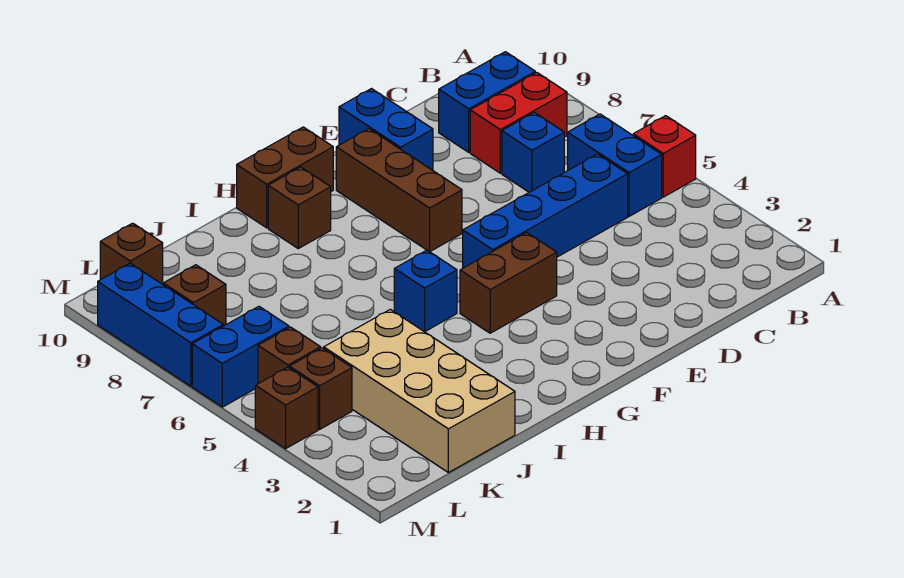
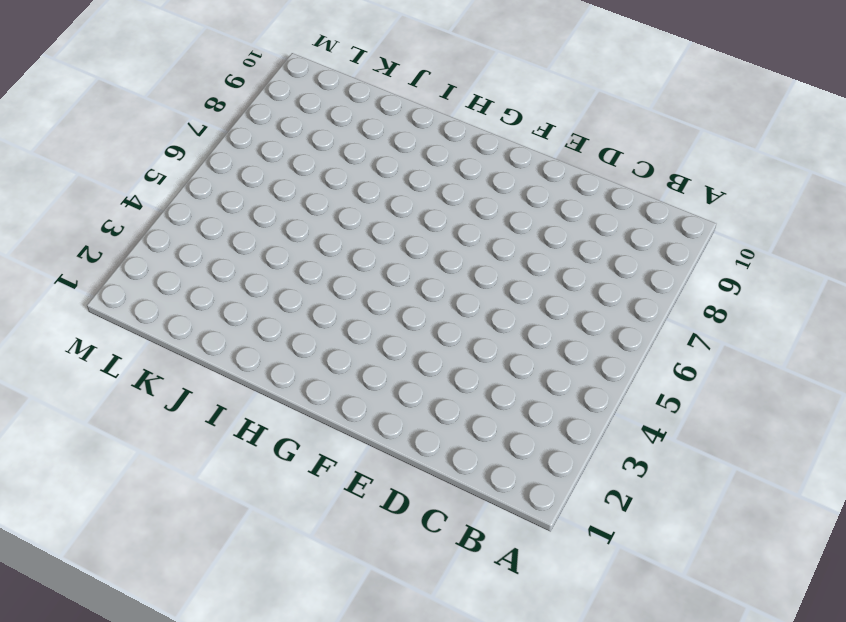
none -> red brick A5 level 1
none -> blue brick B5:B6 level 1
none -> red brick B8:C8 level 1

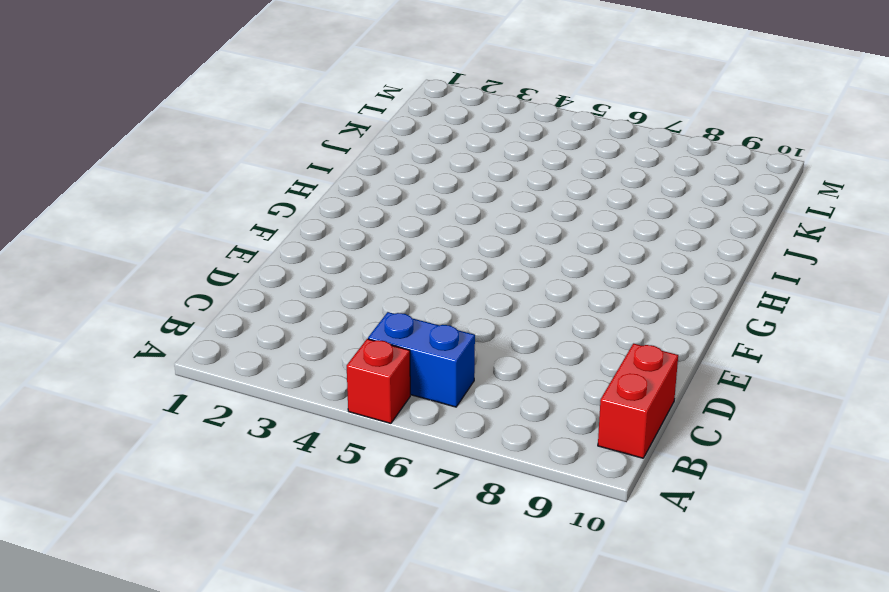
red brick B10:C10 level 1 -> red brick B8:C8 level 1
none -> blue brick B9:C9 level 1
none -> blue brick C5:F5 level 1
none -> blue brick C7 level 1

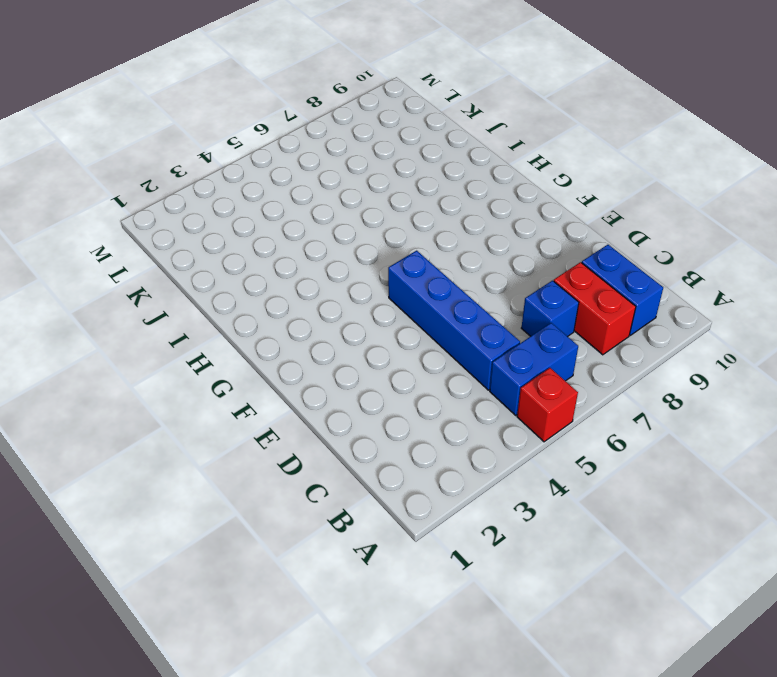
none -> blue brick E9:E10 level 1
none -> brown brick F4:G4 level 1
none -> brown brick F7:F9 level 1

